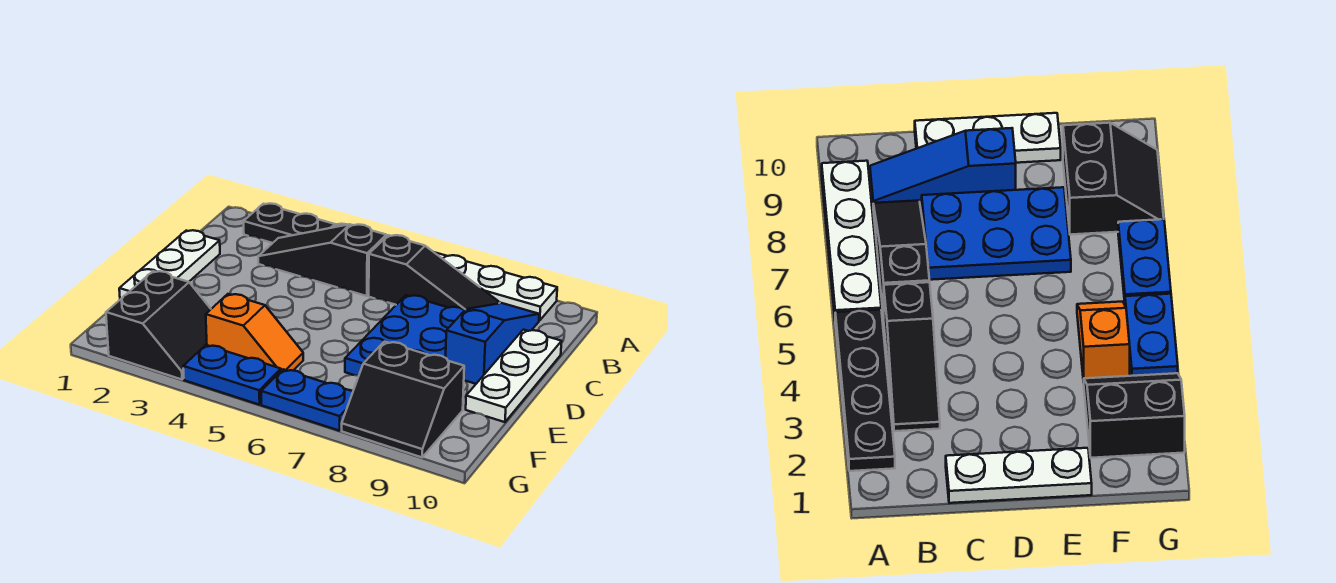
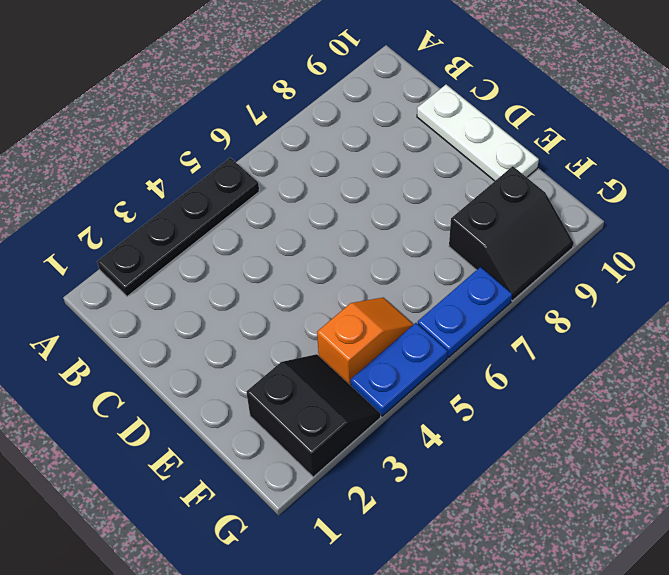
none -> white plate A6:A9 level 1
none -> black slope B3:B5 level 1 top 5
none -> black slope B6:B8 level 1 top 6

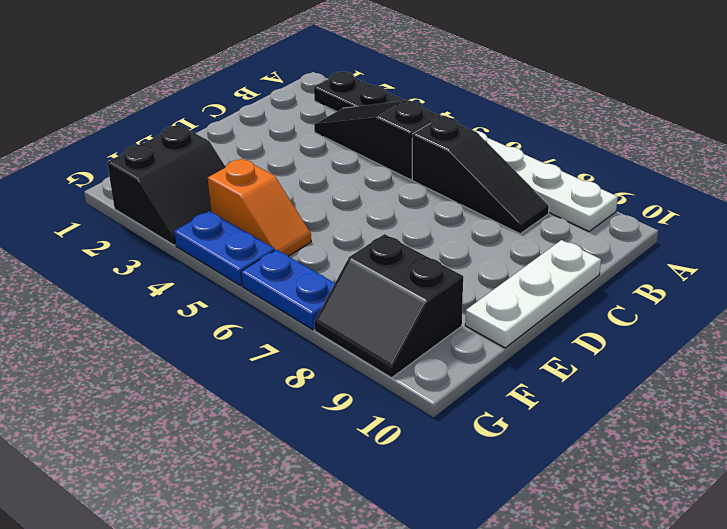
none -> blue slope B9:D9 level 1 top D
none -> white plate C1:E1 level 1
none -> blue plate C7:E8 level 1

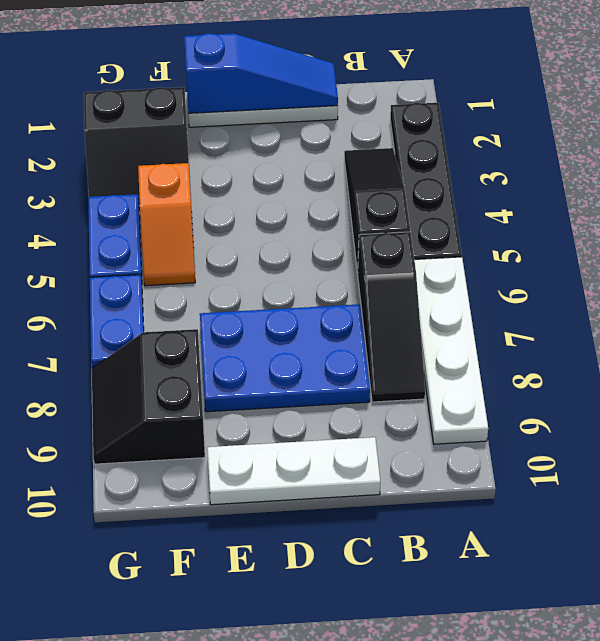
blue slope C1:E1 level 2 top E -> blue slope B9:D9 level 1 top D

